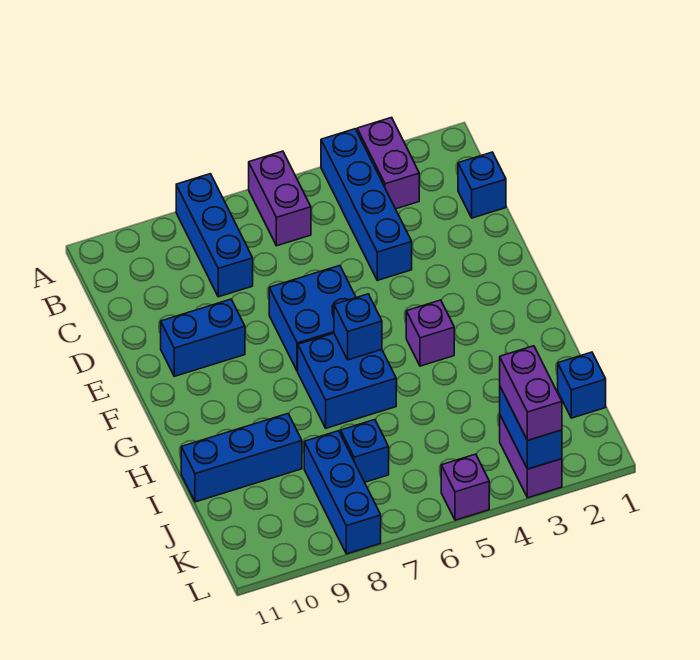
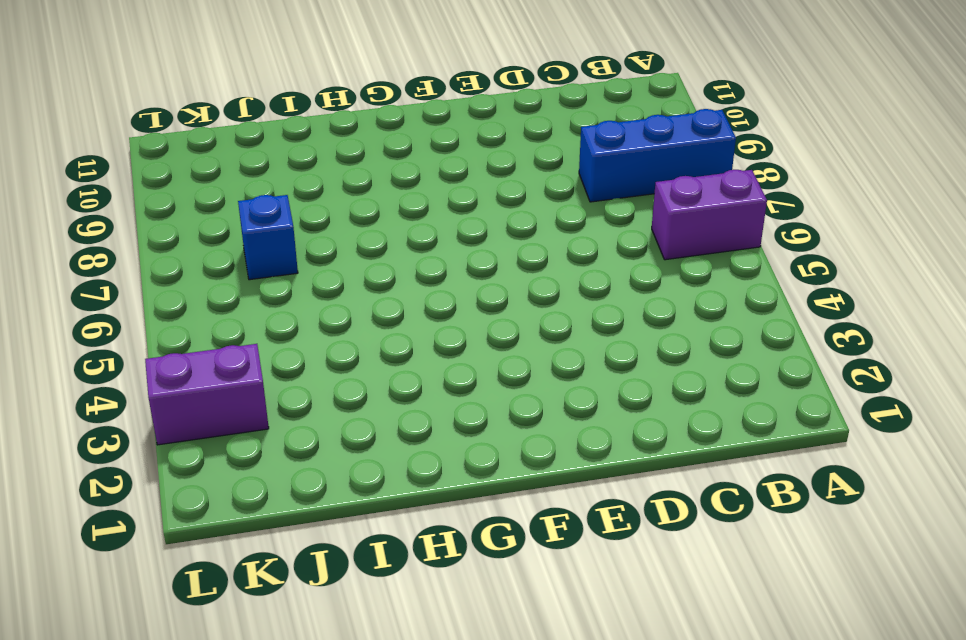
none -> purple brick A3:B3 level 1
none -> blue brick A4:D4 level 1
none -> blue brick C1 level 1

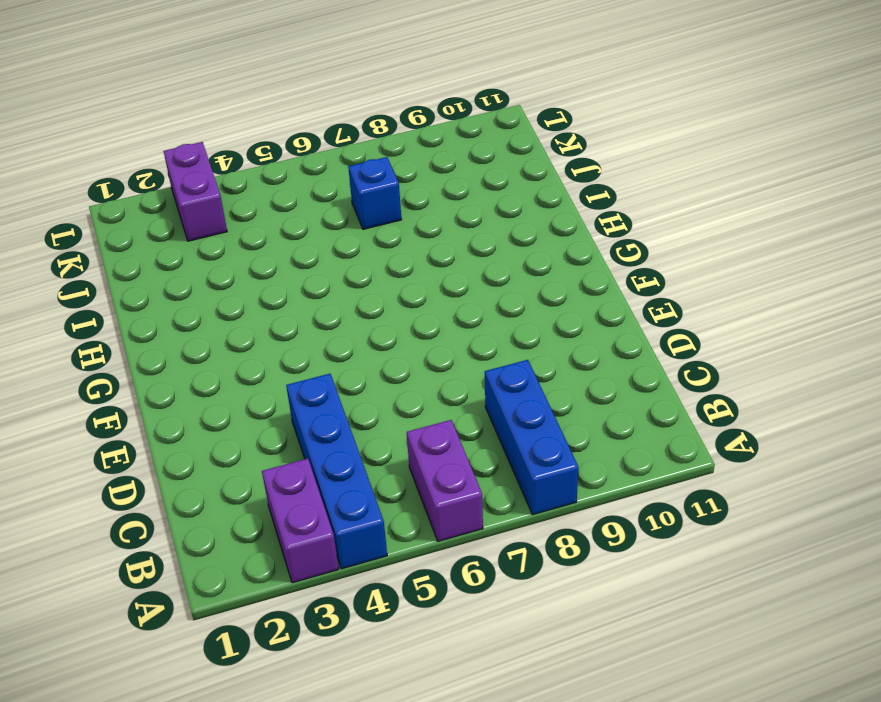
none -> blue brick C1 level 1
none -> blue brick E6:F7 level 1
none -> blue brick E9:E10 level 1

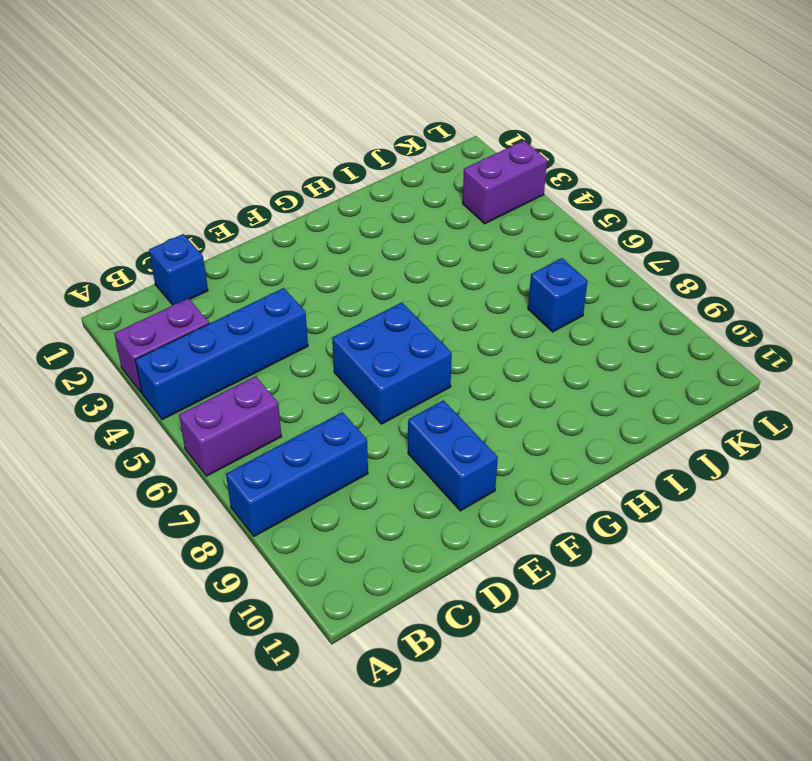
none -> purple brick G4 level 1
none -> blue brick G6:H7 level 1
none -> blue brick I9:I11 level 1

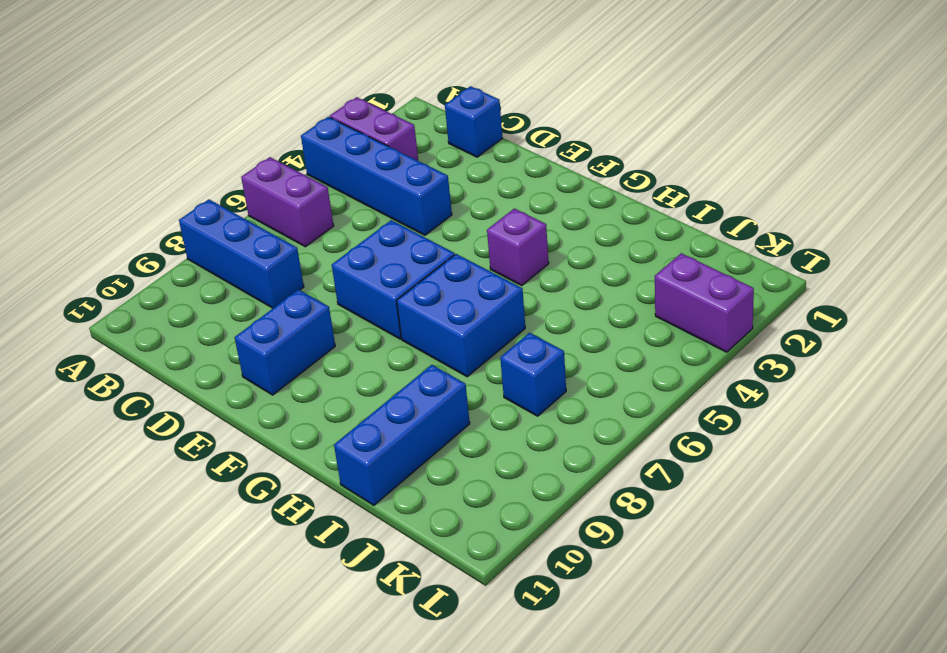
none -> blue brick J1 level 1
none -> blue brick J8:L8 level 1
none -> purple brick L5 level 1

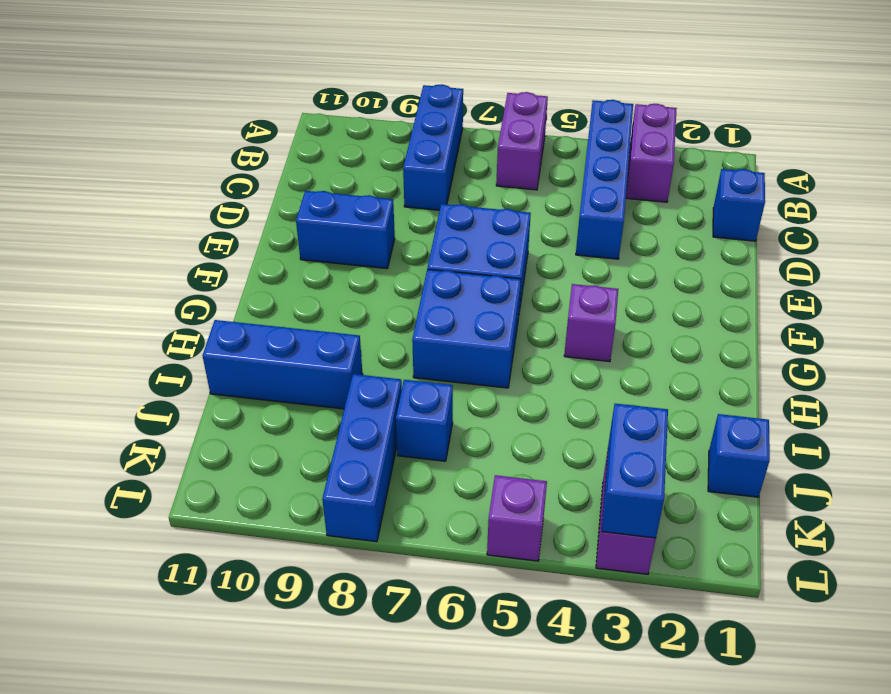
none -> blue brick G6 level 2
none -> purple brick K3:L3 level 3

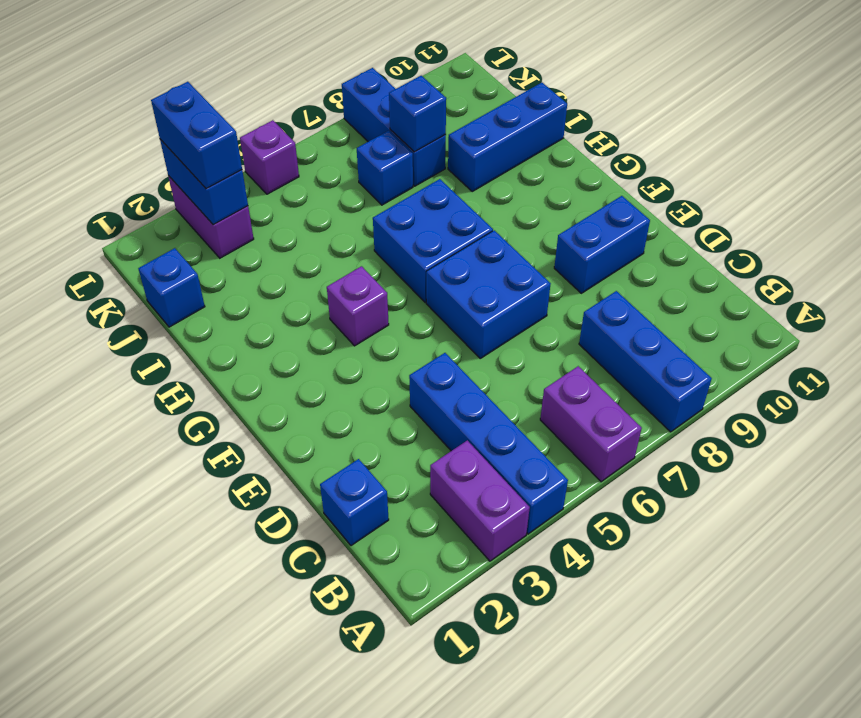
blue brick J8 level 2 -> blue brick G6 level 2
blue brick K3:L3 level 3 -> purple brick K3:L3 level 3

